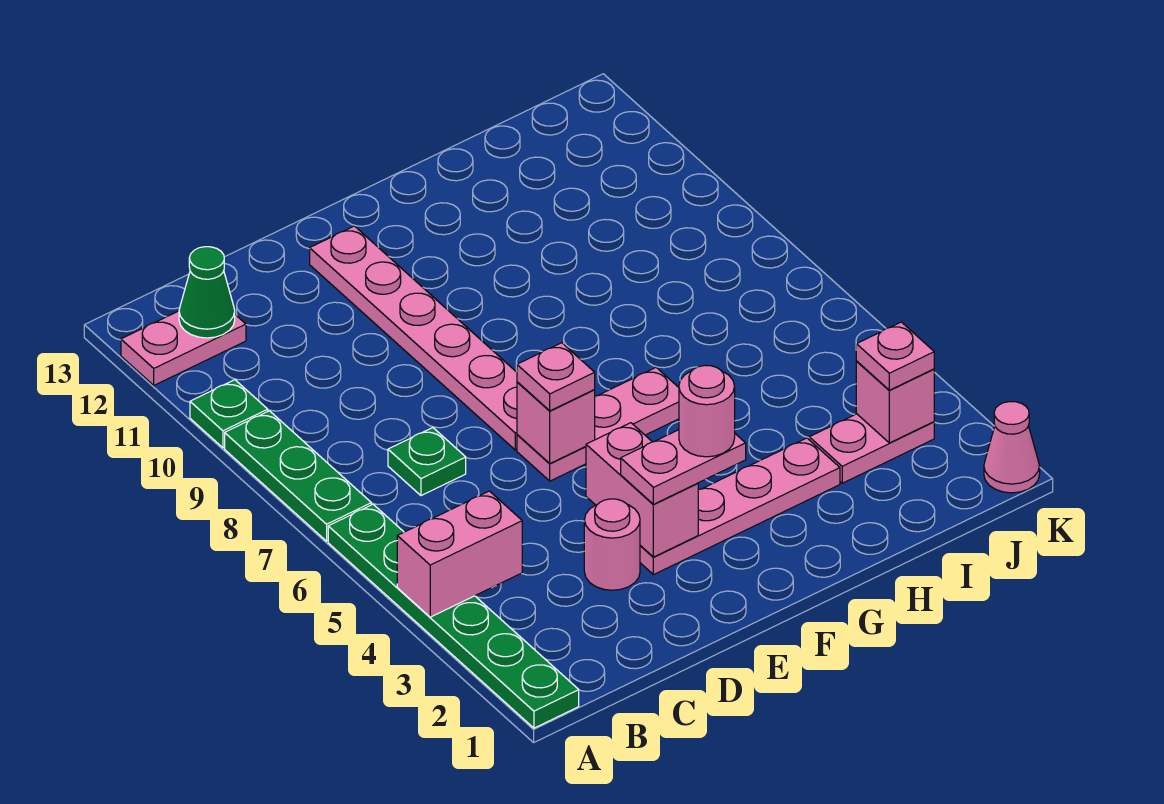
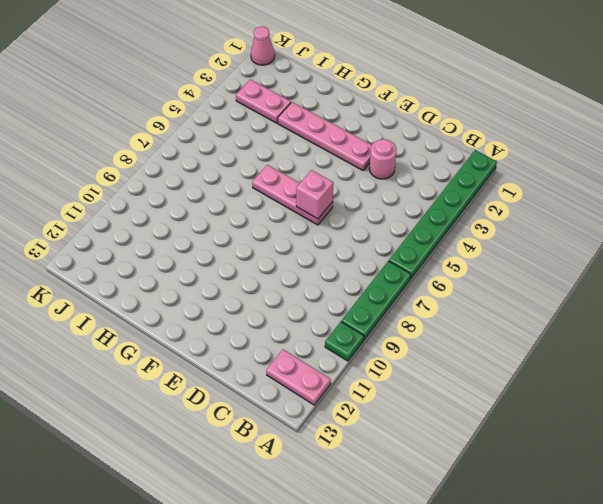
none -> green plate C7 level 1
none -> pink plate E7:E12 level 1
none -> pink brick A4:B4 level 2

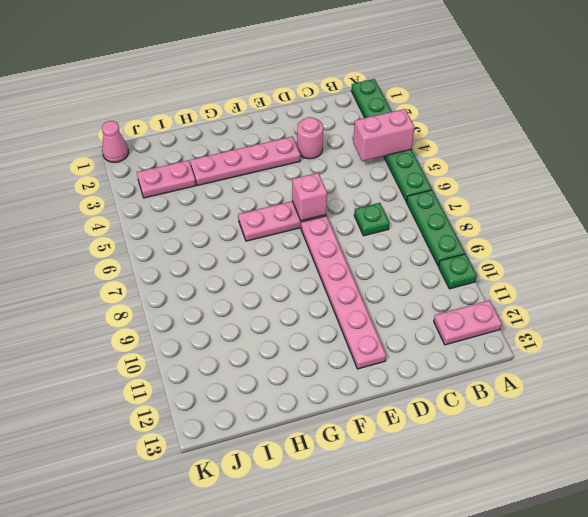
none -> green cone B12 level 2
none -> pink brick E3:E4 level 2
none -> pink brick J3 level 2

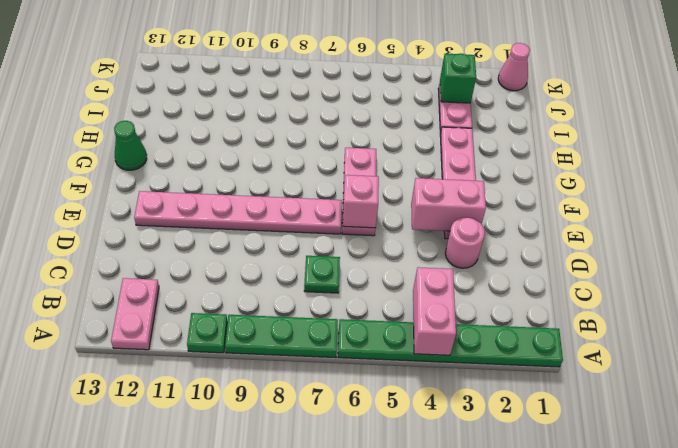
green cone G13 level 1 -> green cone B12 level 2
green brick J3 level 2 -> pink brick J3 level 2
none -> pink plate E3:F3 level 3
none -> pink plate E6 level 3
none -> pink plate J3 level 3

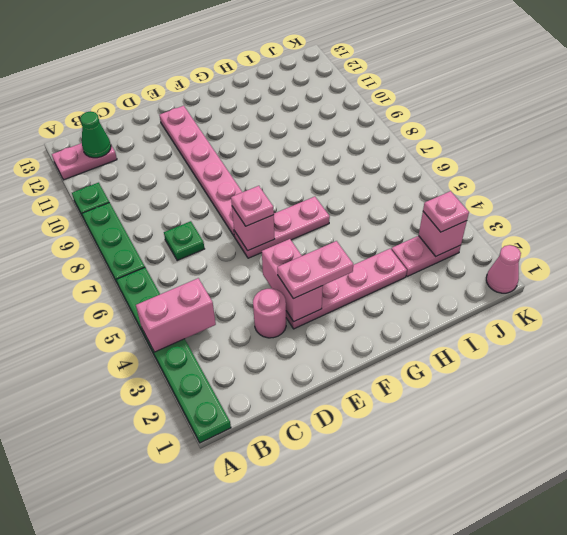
none -> pink round brick F3 level 4

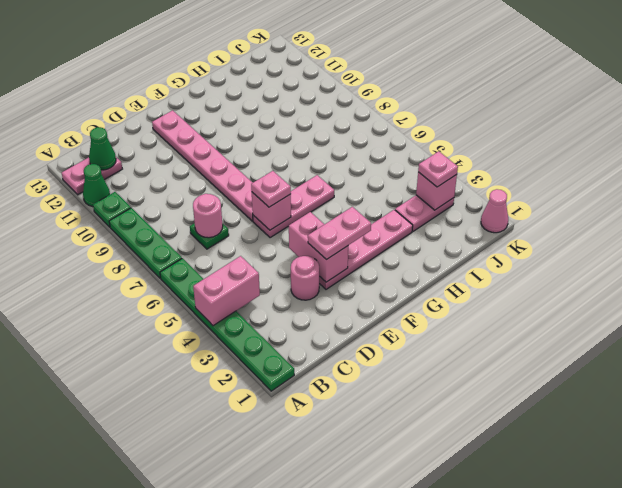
green cone A11 level 1 -> none
pink round brick C7 level 2 -> pink round brick F3 level 4

